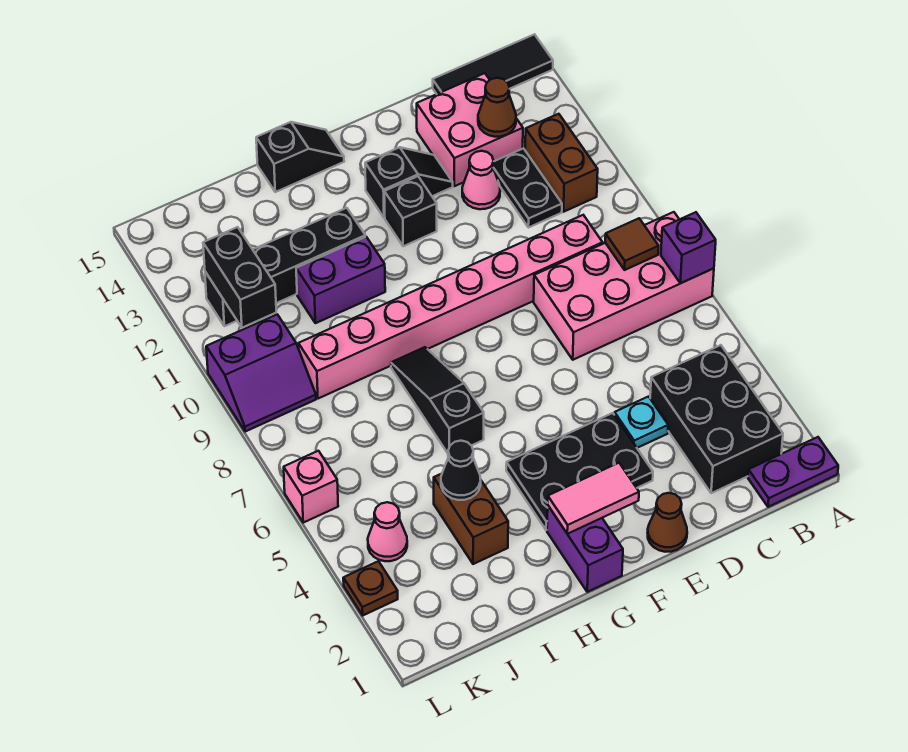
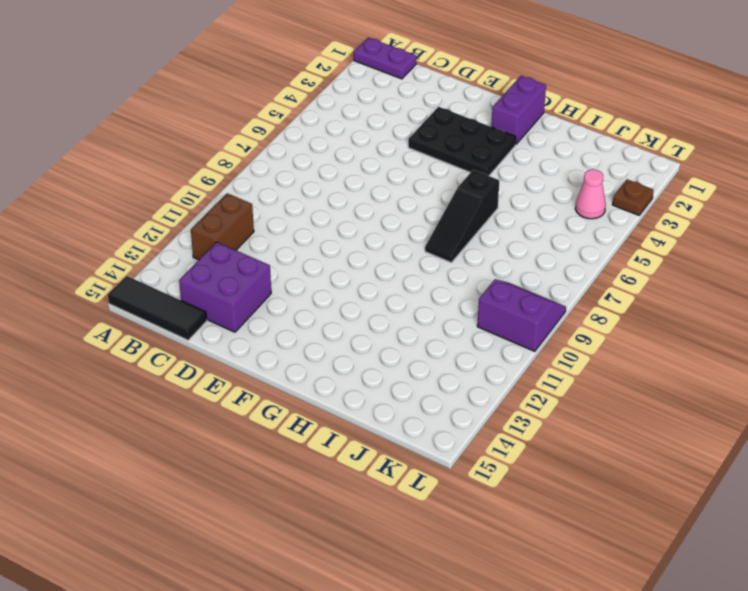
purple brick C13:D14 level 1 -> pink brick C13:D14 level 1
none -> pink brick A7:D8 level 1
none -> black brick B2:C4 level 1
none -> pink brick C9:J9 level 1
none -> black plate C11:C12 level 1

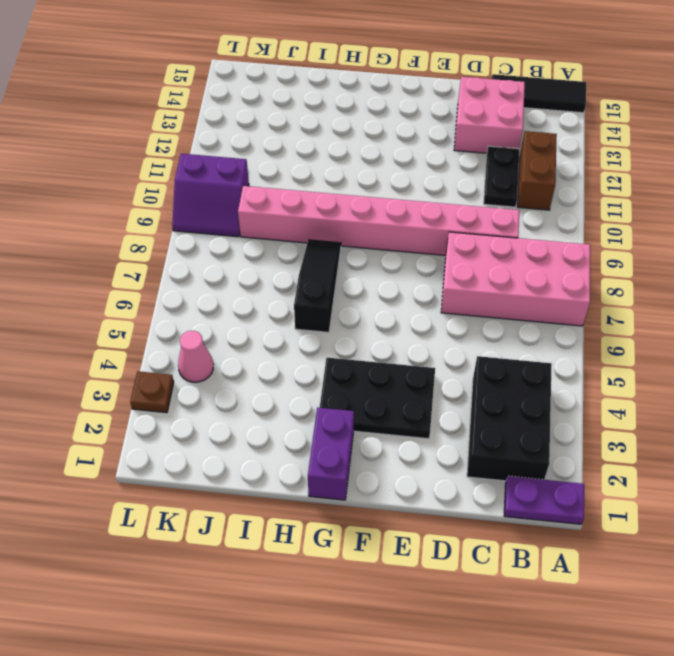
none -> cyan plate D4 level 1
none -> pink cone D12 level 1
none -> brown cone E1 level 1
none -> black slope E13:F13 level 1 top F

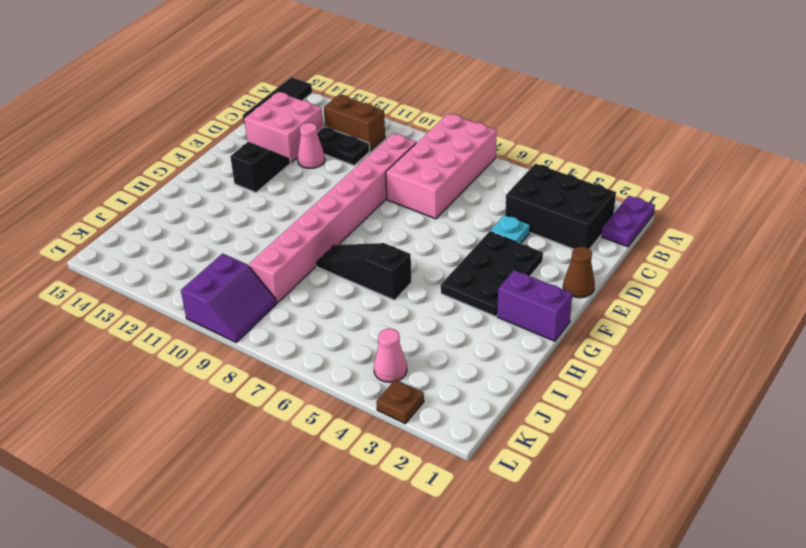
none -> black brick F12 level 1
none -> black slope G15:H15 level 1 top H
none -> purple brick H11:I11 level 1
none -> black brick H12:K12 level 1

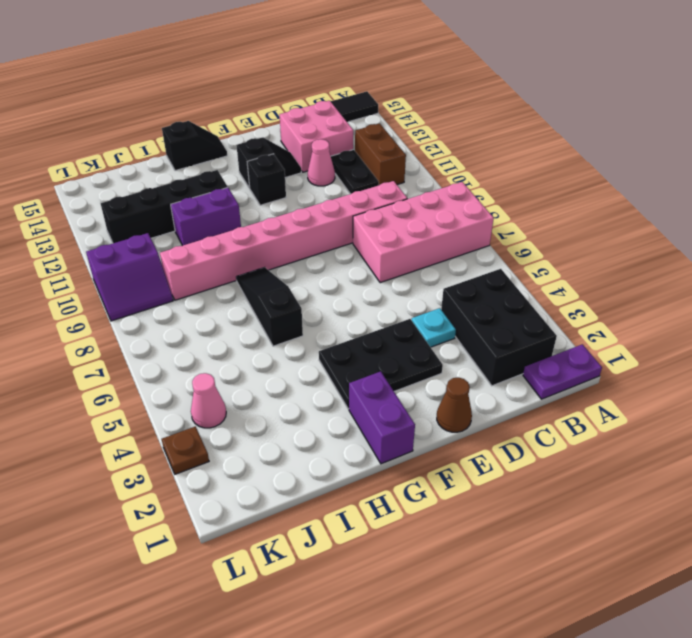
none -> brown brick I3:I4 level 1
none -> pink brick L6 level 1
none -> purple brick A7 level 2
none -> brown tile B8 level 2

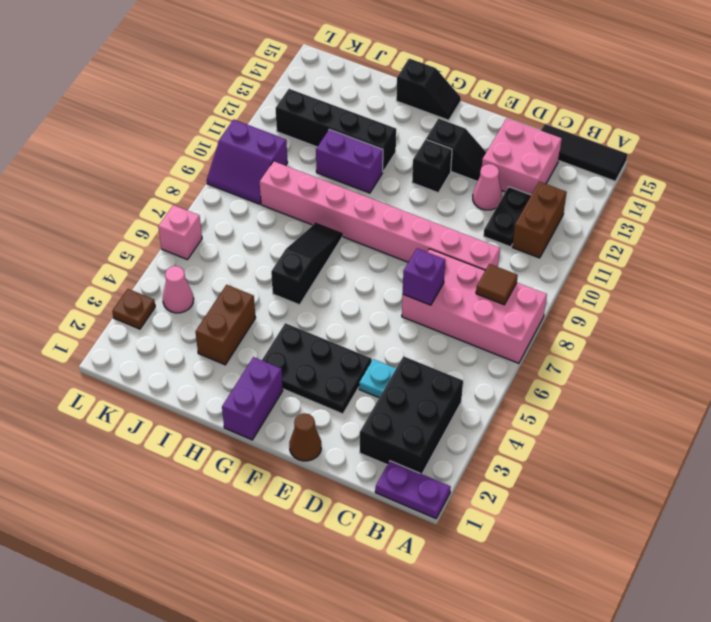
purple brick D7 level 2 -> purple brick A7 level 2
none -> brown cone C13 level 2
none -> pink tile F2:G2 level 2
none -> black cone I4 level 2
none -> black brick K11:K12 level 2

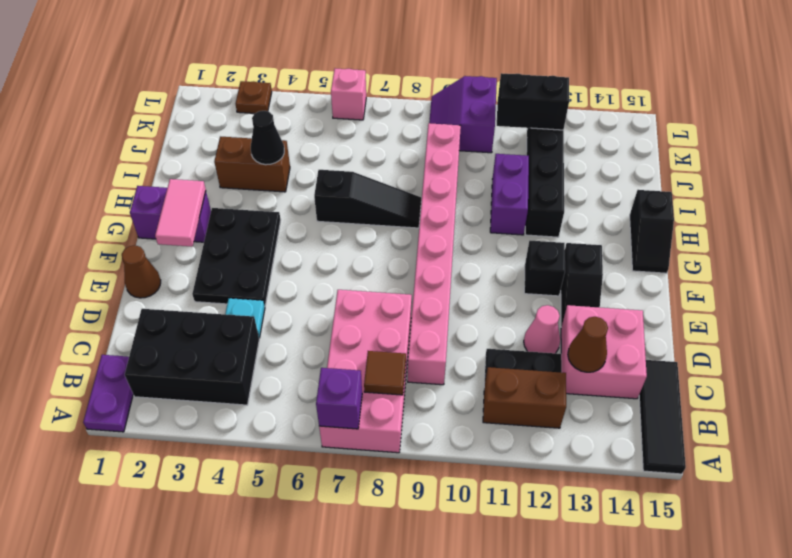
none -> pink cone K4 level 1

